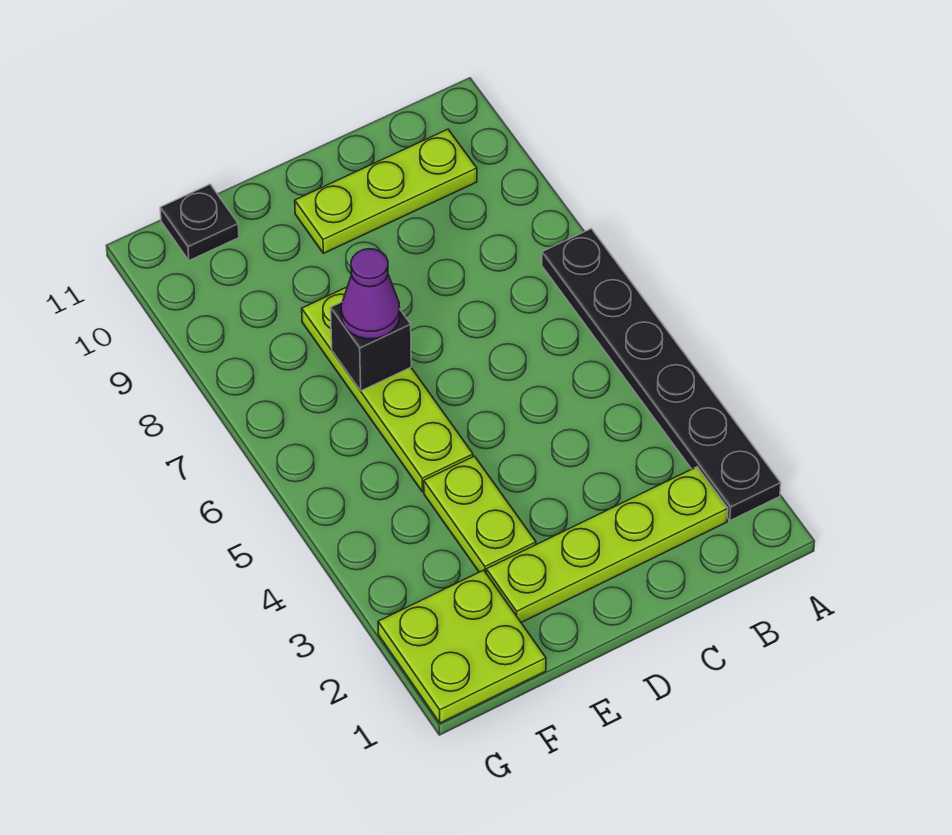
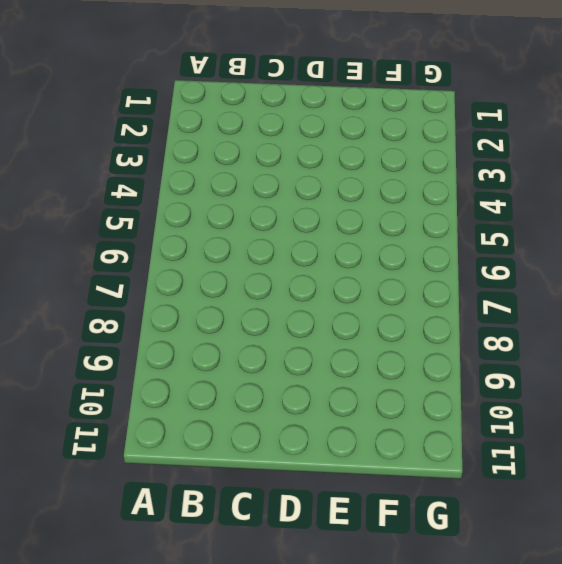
none -> black plate A2:A7 level 1
none -> lime plate B2:E2 level 1

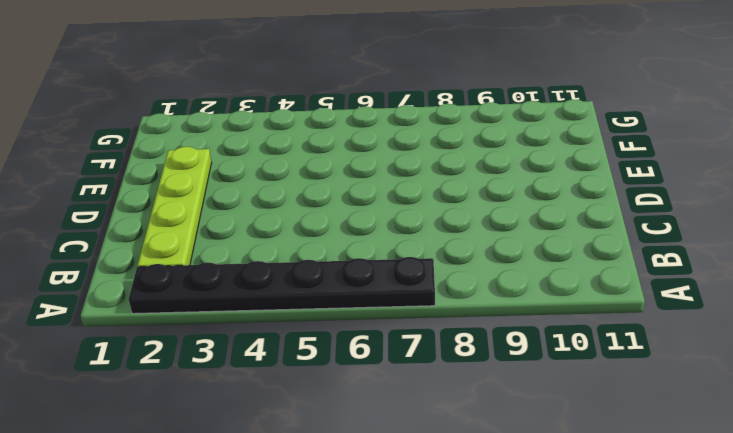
none -> lime plate B10:D10 level 1
none -> lime plate E3:E4 level 1

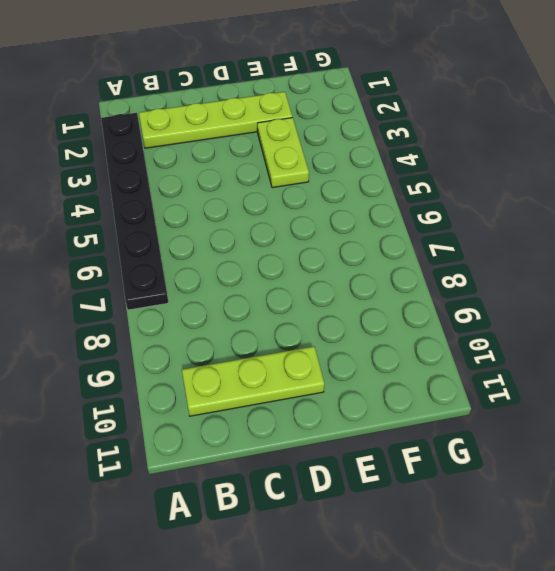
none -> lime plate E5:E8 level 1
none -> lime plate F1:G2 level 1

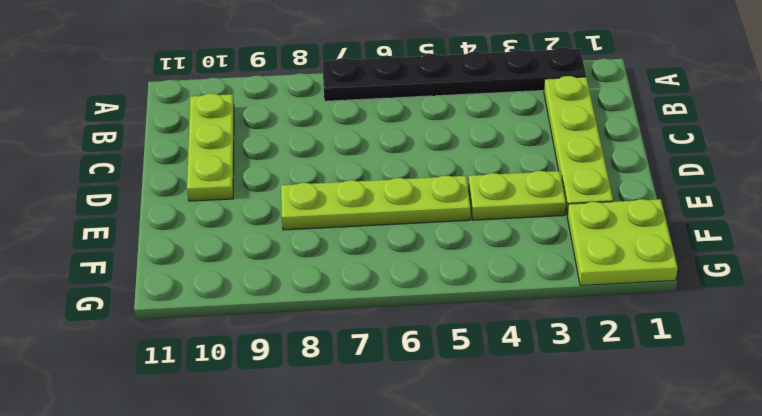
none -> black plate F11 level 1
none -> black brick E7 level 2

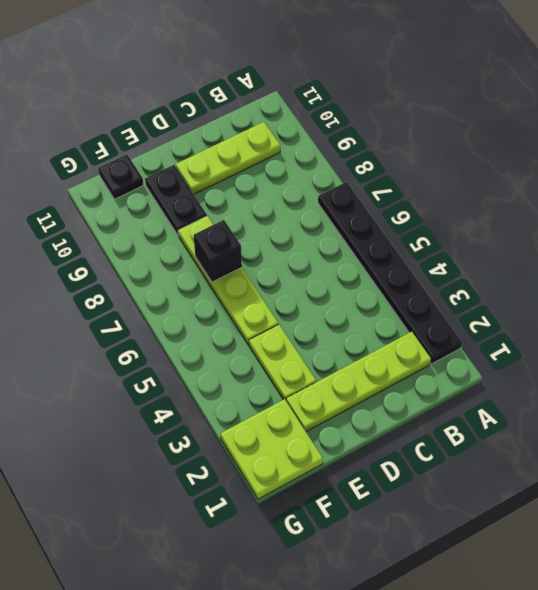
black plate E9:E10 level 1 -> none
none -> purple cone E7 level 3

